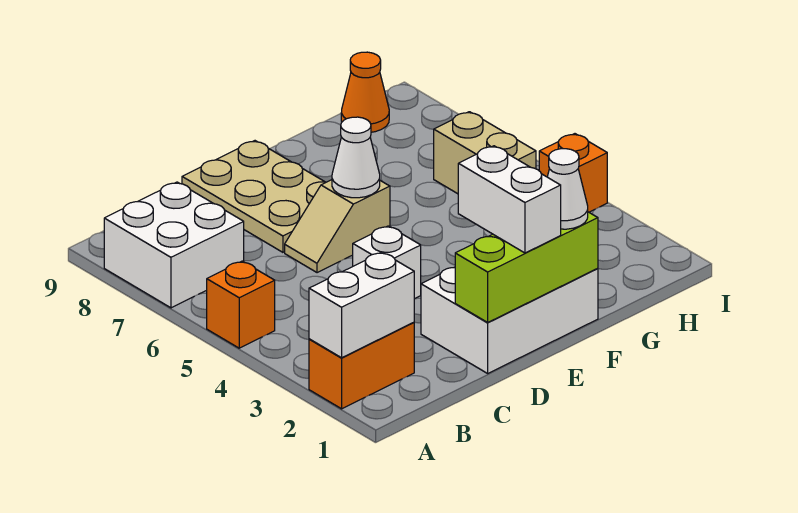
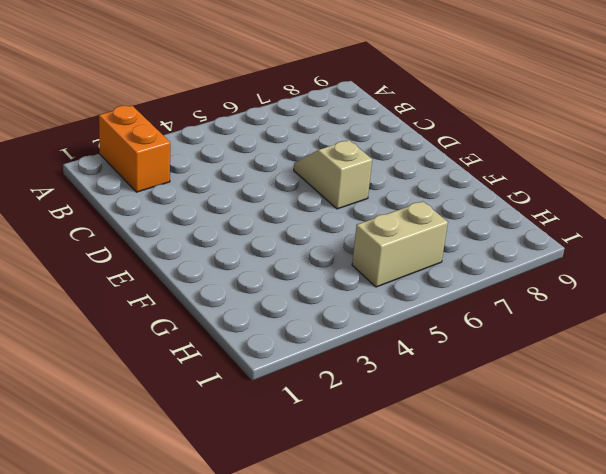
none -> orange brick A5 level 1
none -> white brick A7:B8 level 1
none -> white brick D1:F2 level 1

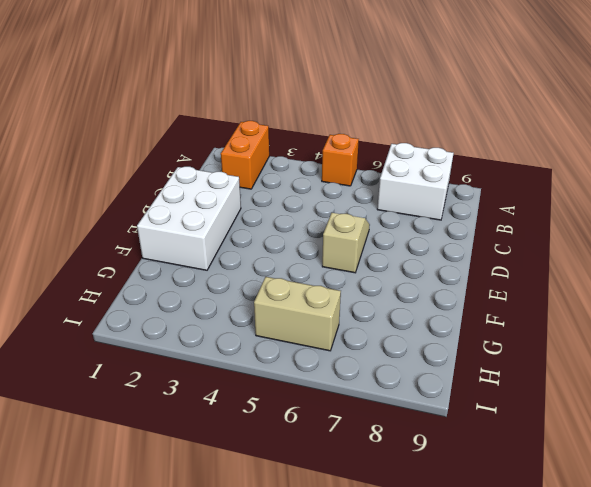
none -> white brick D4 level 1
none -> tan plate D7:E9 level 1
none -> orange cone H9 level 1

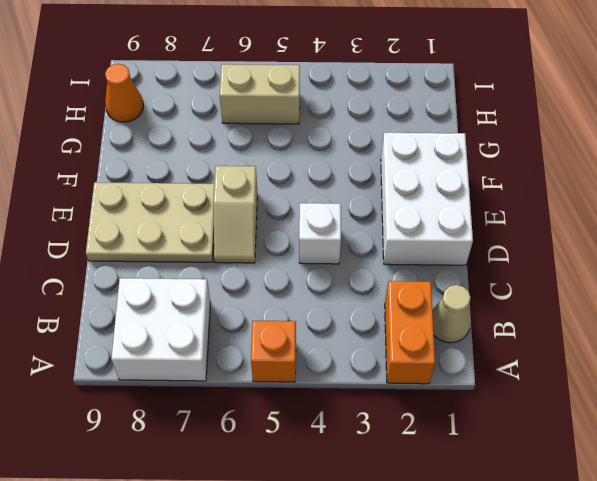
tan cone B1 level 1 -> none
none -> orange brick I4 level 1
none -> white brick A2:B2 level 2
none -> lime brick D1:F1 level 2

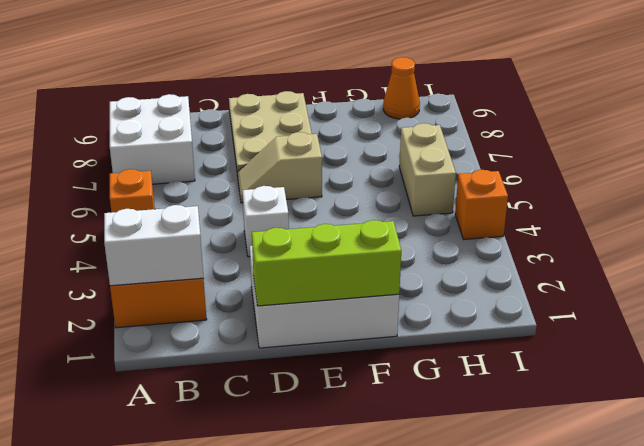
none -> white cone E6 level 2
none -> white brick E1:E2 level 3
none -> white cone F1 level 3

